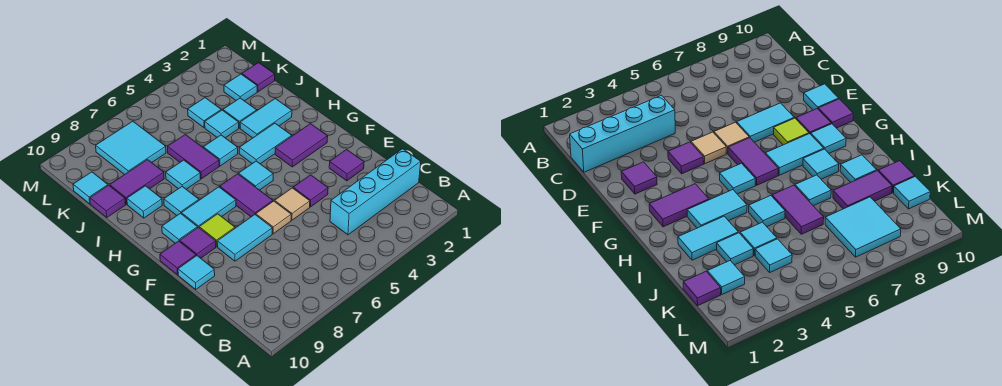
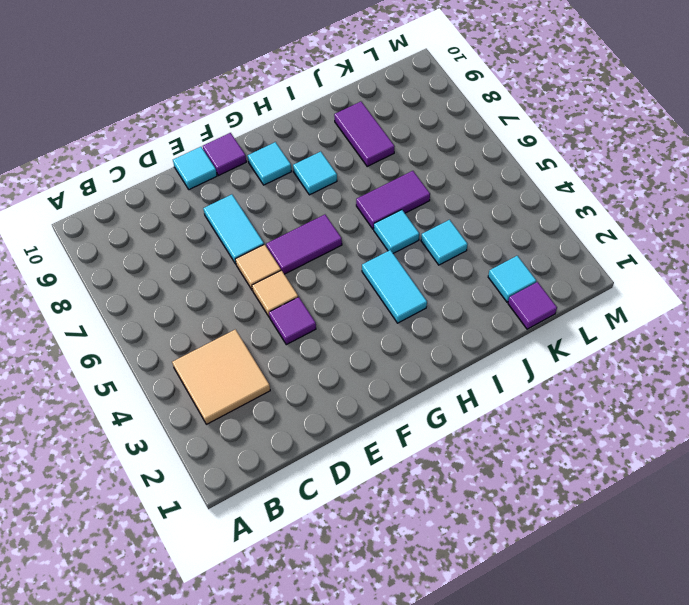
tan tile B3:C4 level 1 -> cyan brick C1:C4 level 1
none -> purple tile E2 level 1
none -> lime tile F8 level 1
none -> purple tile F9 level 1
none -> purple tile G2:G3 level 1

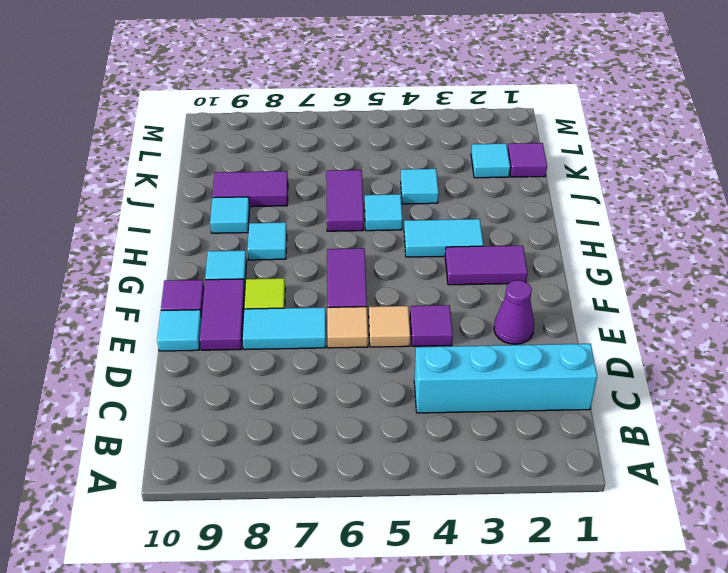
purple cone E2 level 1 -> purple tile E2 level 1
purple tile E9:F9 level 1 -> purple tile F9 level 1
none -> cyan tile G5 level 1
none -> cyan tile G7:G8 level 1
none -> cyan tile I2:I3 level 1
none -> cyan tile I7 level 1

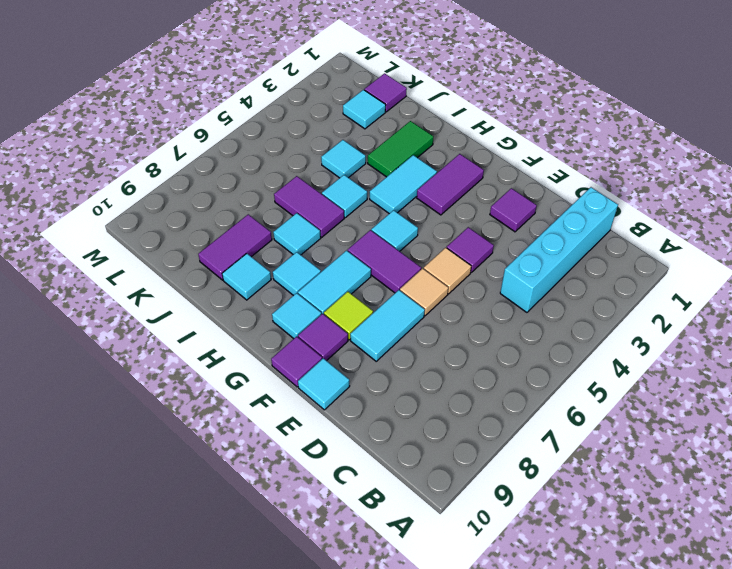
green tile I2:I3 level 1 -> cyan tile I2:I3 level 1
none -> cyan tile J3 level 1
none -> purple tile J10 level 1
none -> cyan tile K4 level 1
none -> cyan tile K7:L8 level 1

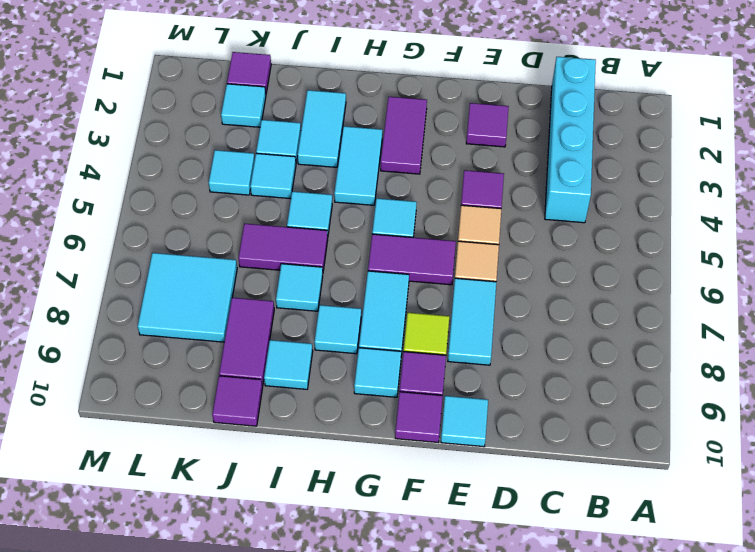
none -> cyan tile K10 level 1

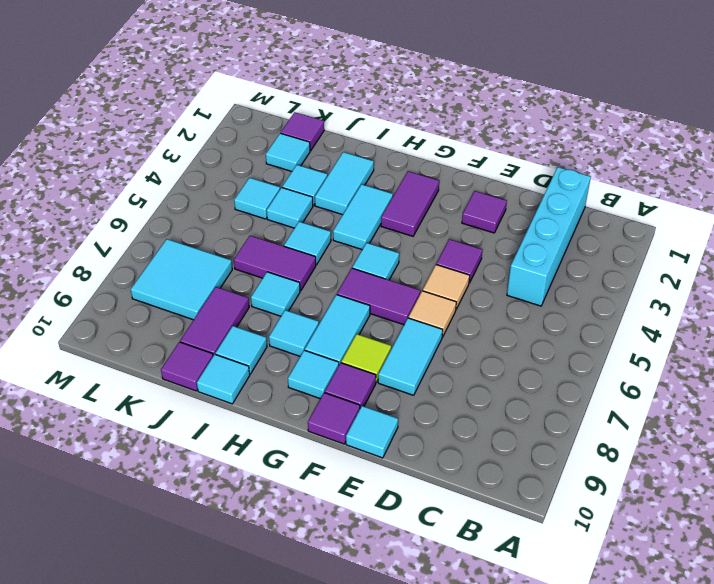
cyan tile I10 level 1 -> cyan tile K10 level 1

